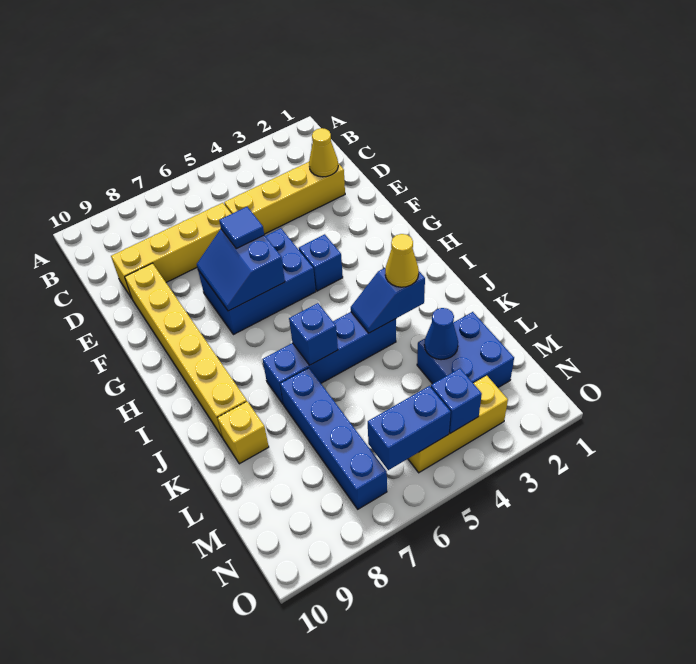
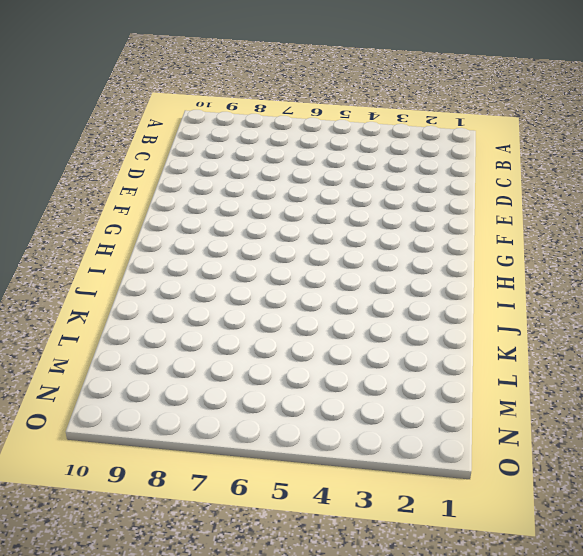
none -> yellow brick D2:D5 level 1
none -> yellow brick D6:D9 level 1
none -> yellow brick E9:J9 level 1

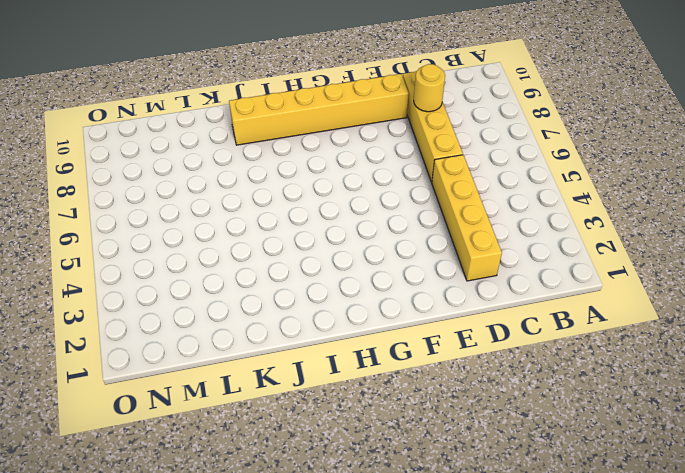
yellow round brick D8 level 2 -> none
none -> blue brick F5:G7 level 1
none -> blue brick G4 level 1
none -> blue brick J4:J7 level 1

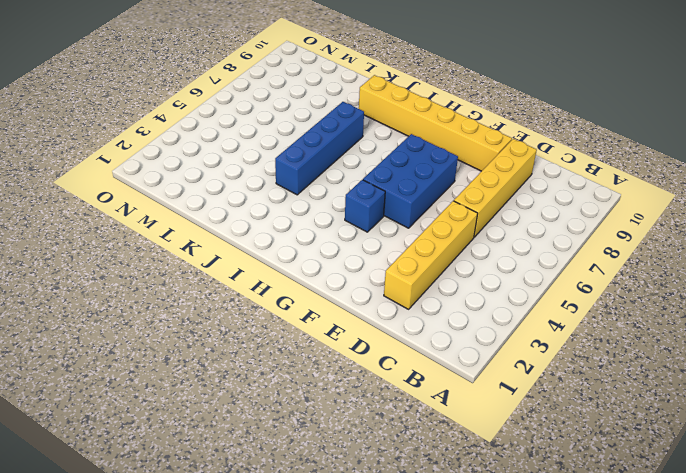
none -> blue brick K7:N7 level 1
none -> yellow brick K9 level 1
none -> blue brick L2:M3 level 1

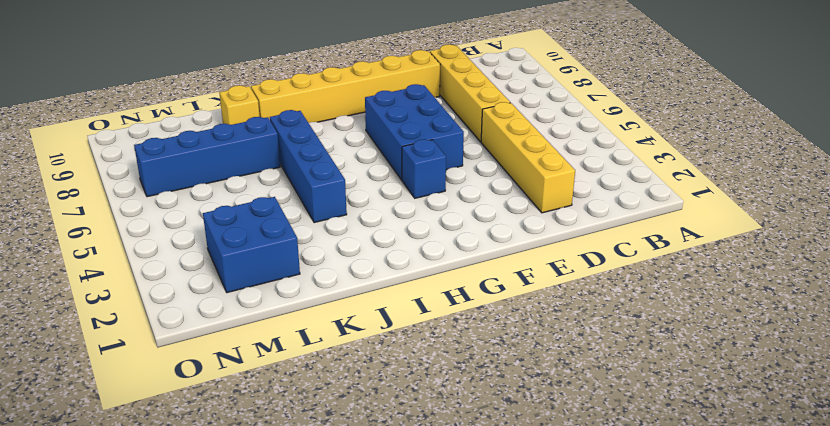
none -> yellow brick N3:N5 level 1
none -> yellow cone D2 level 2
none -> blue slope F6:G7 level 2 top 6

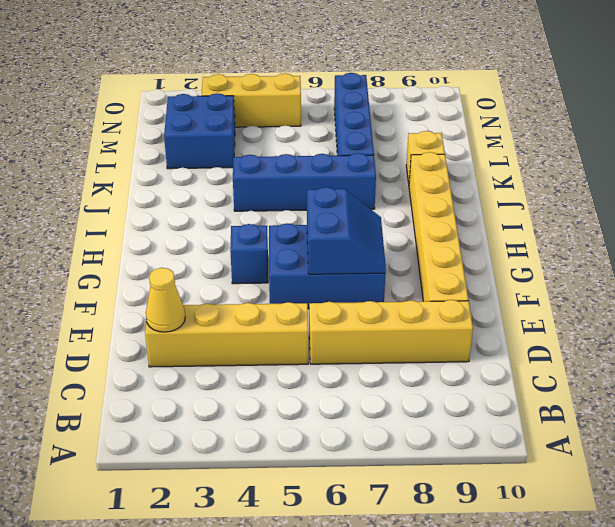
none -> blue slope J3:J4 level 2 top 3
none -> blue brick J6 level 2
none -> blue cone L3 level 2

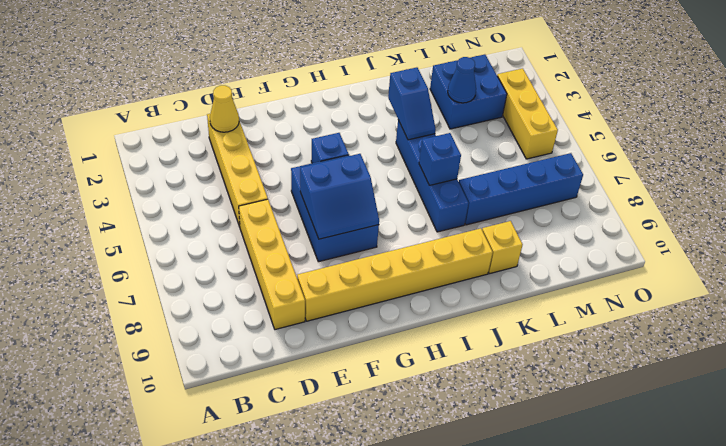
none -> blue brick N4 level 2
none -> blue brick N5:N6 level 2
none -> blue tile F6 level 3

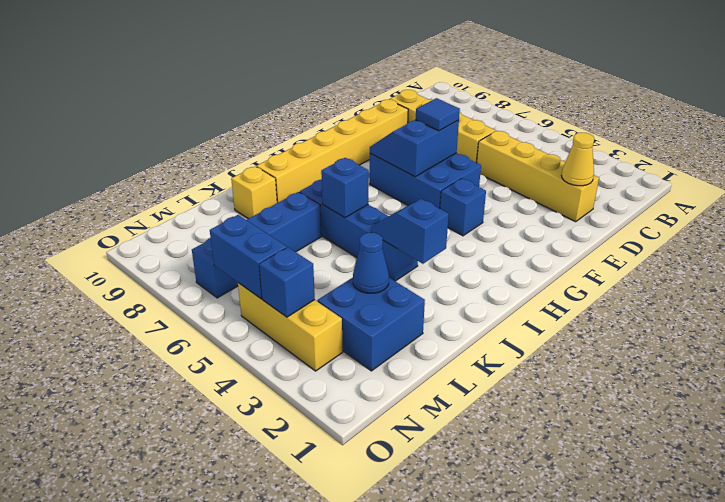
none -> yellow cone J3 level 3

